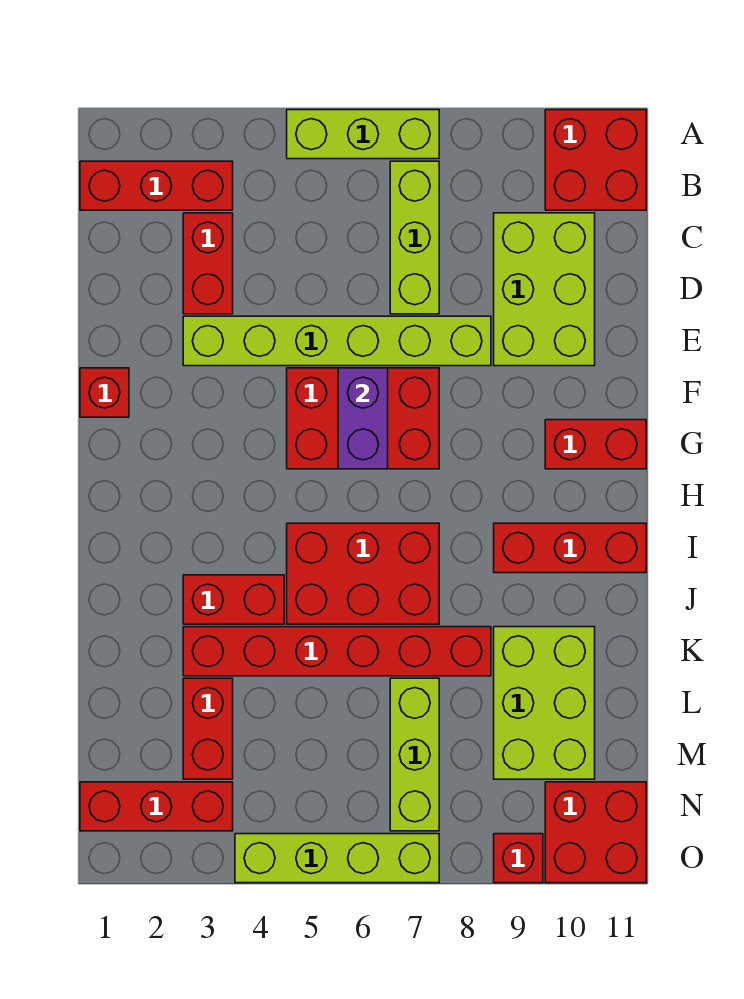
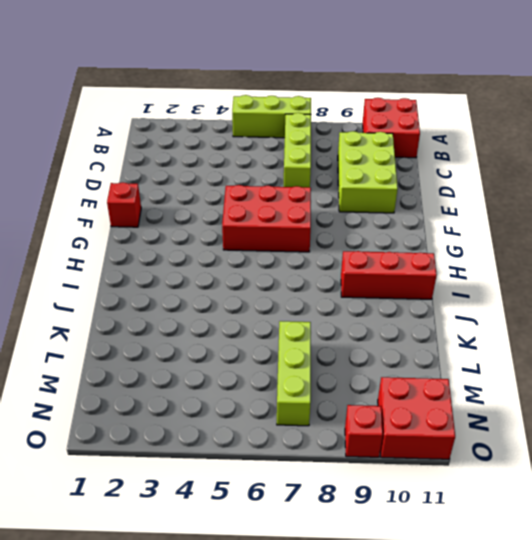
none -> red brick B1:B3 level 1
none -> red brick C3:D3 level 1
none -> lime brick E3:E8 level 1

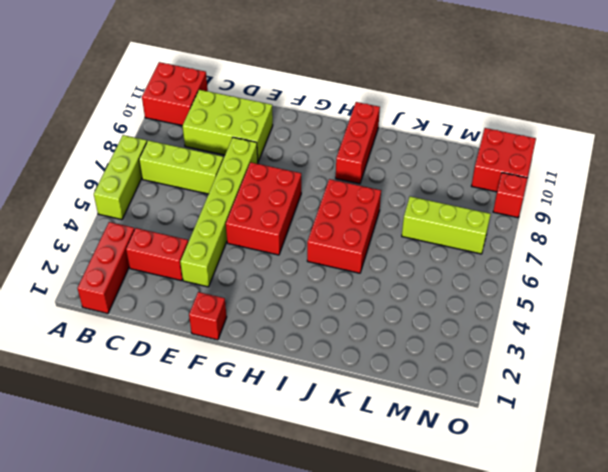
none -> red brick G10:G11 level 1
none -> red brick J3:J4 level 1
none -> red brick K3:K8 level 1

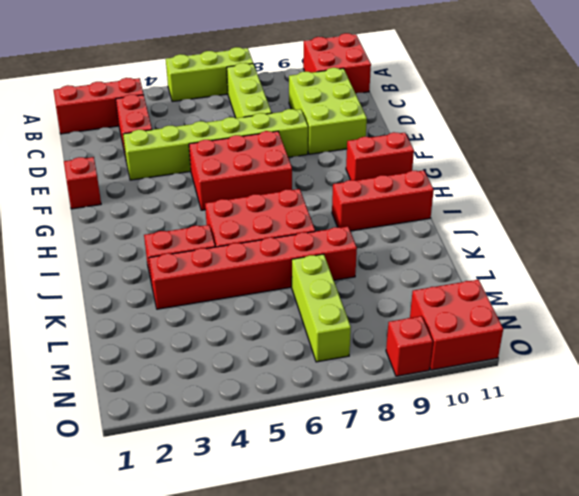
none -> lime brick K9:M10 level 1
none -> red brick L3:M3 level 1
none -> red brick N1:N3 level 1

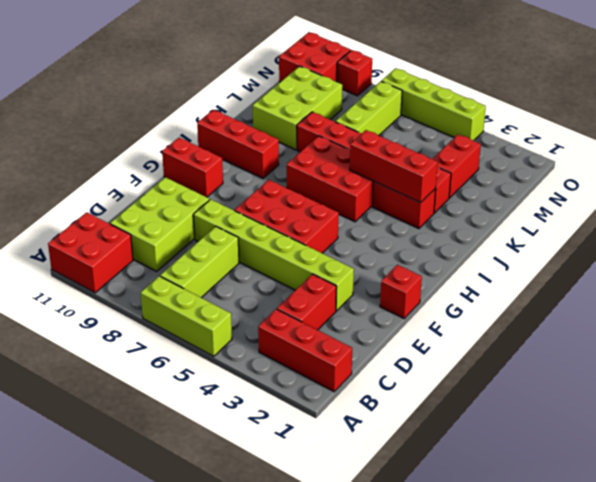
red brick J3:J5 level 2 -> red brick N1:N3 level 1
none -> purple brick F6:G6 level 2

